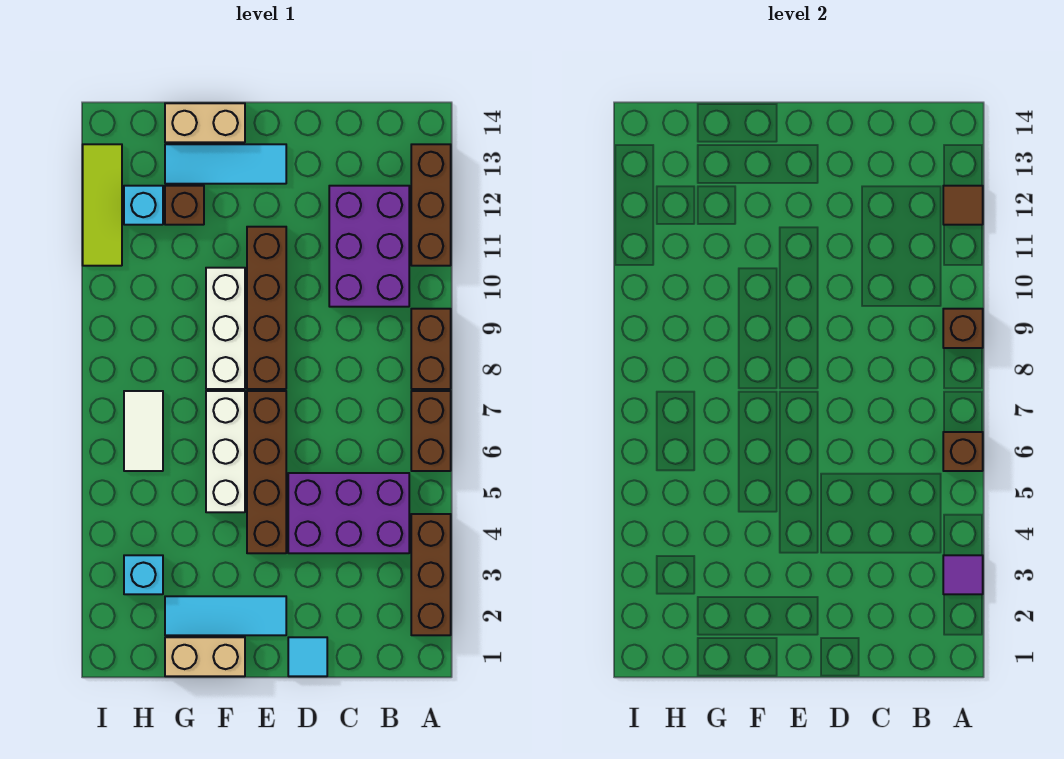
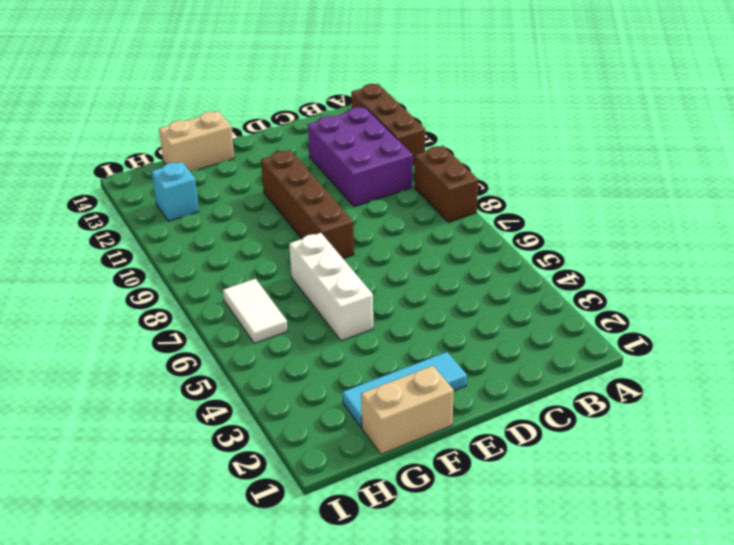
none -> brown brick A2:A4 level 1
none -> brown brick A6:A7 level 1
none -> purple brick B4:D5 level 1

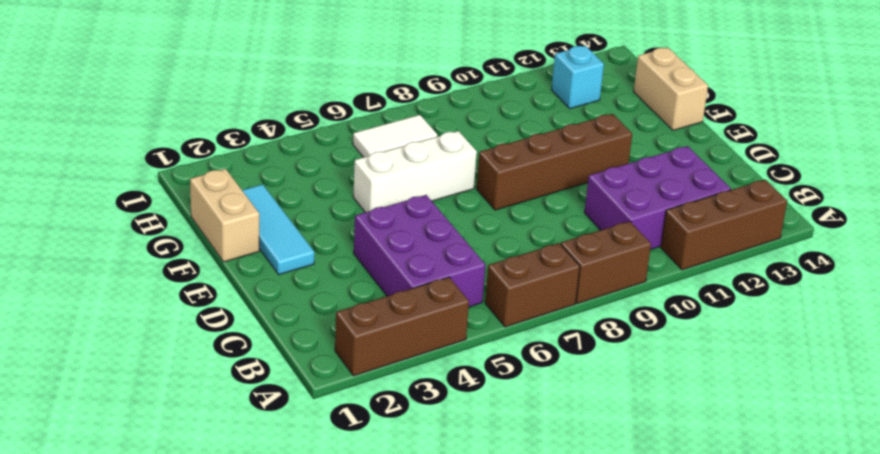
none -> cyan tile D1 level 1
none -> brown brick E4:E7 level 1
none -> cyan tile E13:G13 level 1

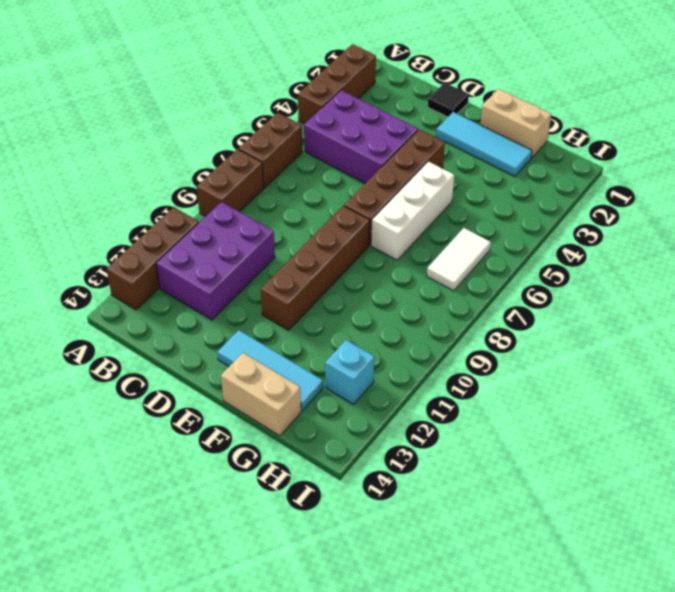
black tile D1 level 1 -> cyan tile D1 level 1
none -> white brick F8:F10 level 1
none -> brown brick G12 level 1
none -> cyan brick H3 level 1

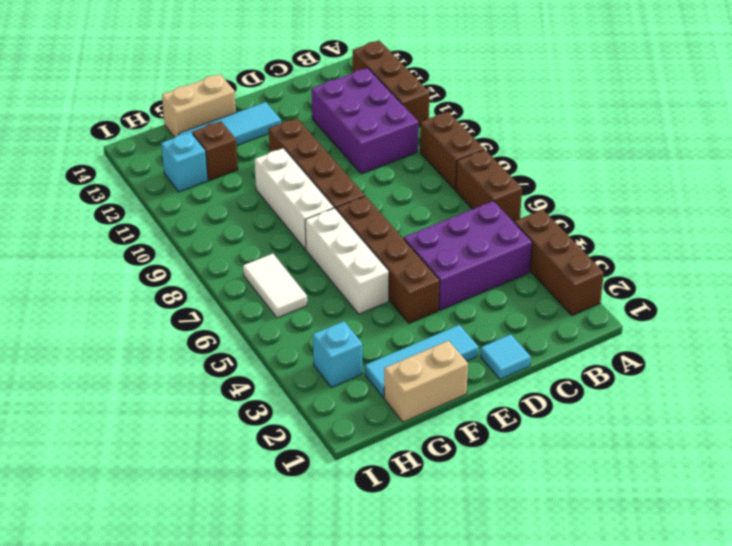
none -> lime tile I11:I13 level 1
none -> purple tile A3 level 2
none -> brown brick A6 level 2

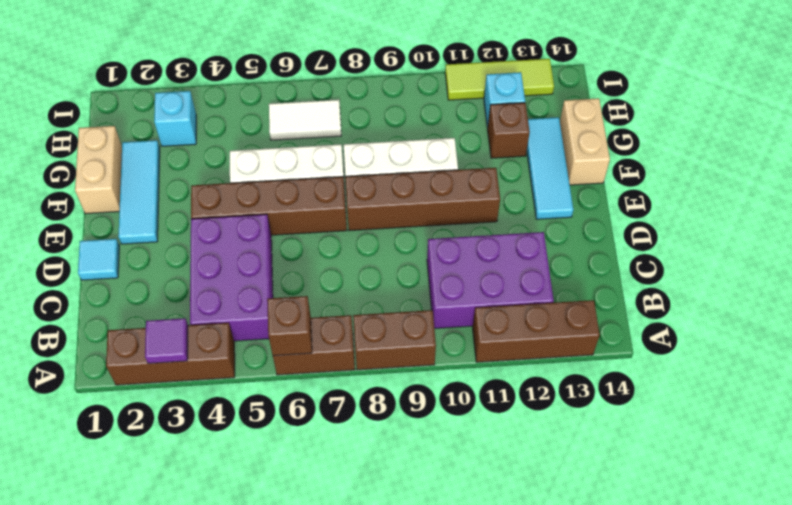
none -> brown brick A9 level 2
none -> brown tile A12 level 2

